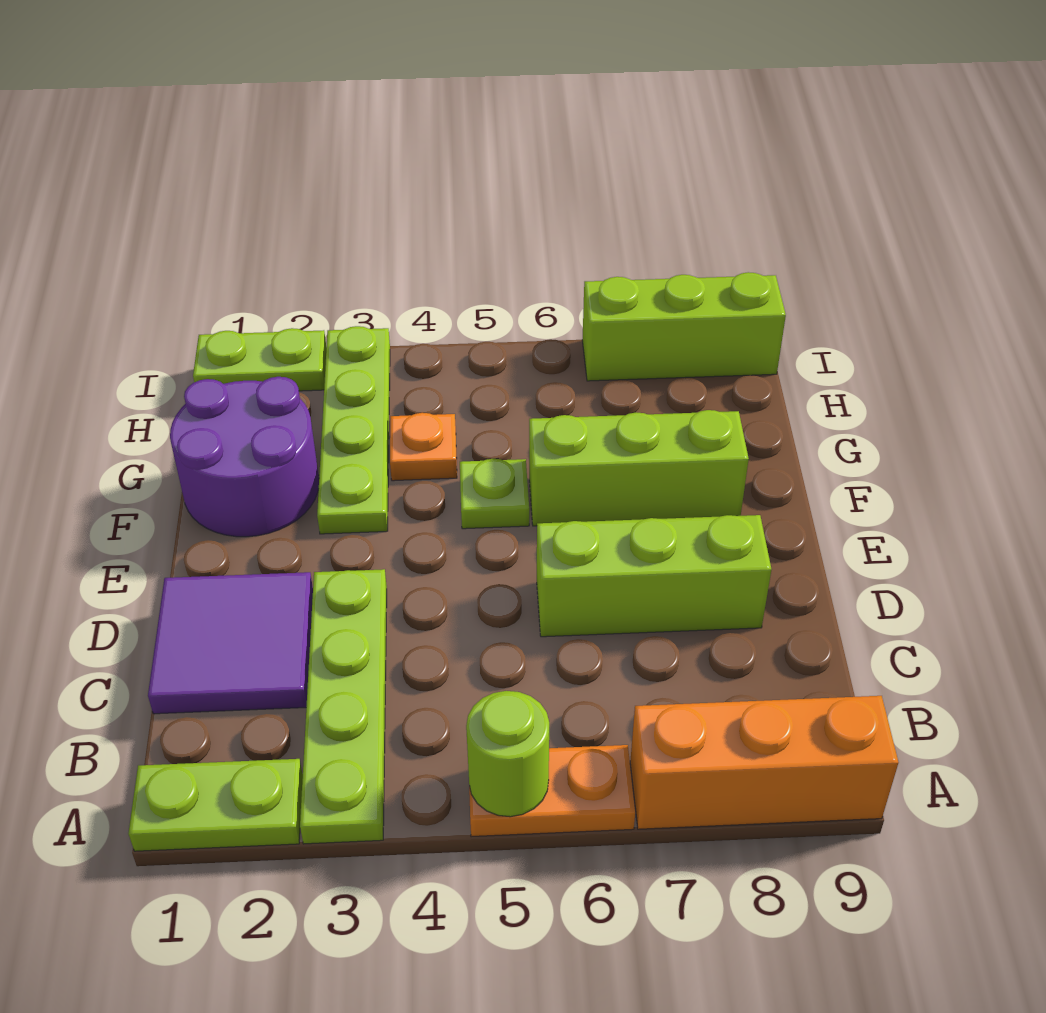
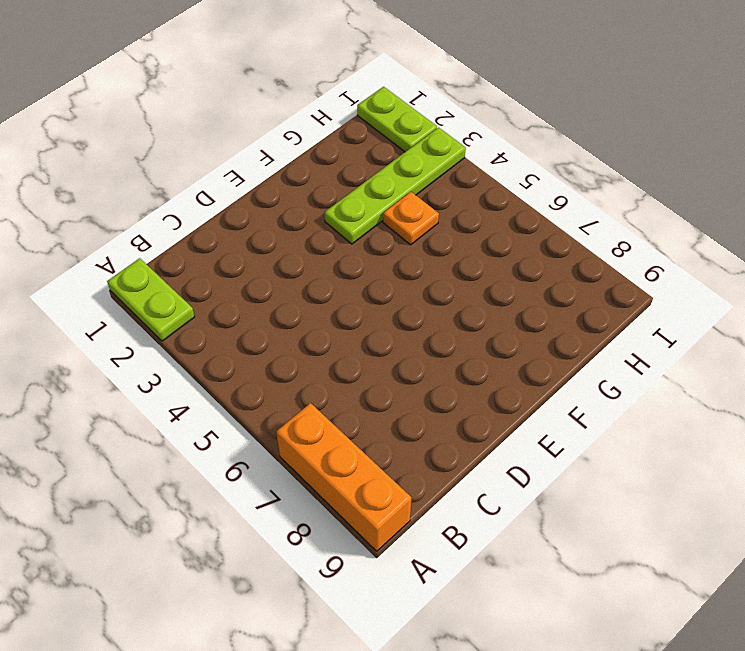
none -> lime plate A3:D3 level 1
none -> orange plate A5:A6 level 1
none -> purple tile C1:D2 level 1

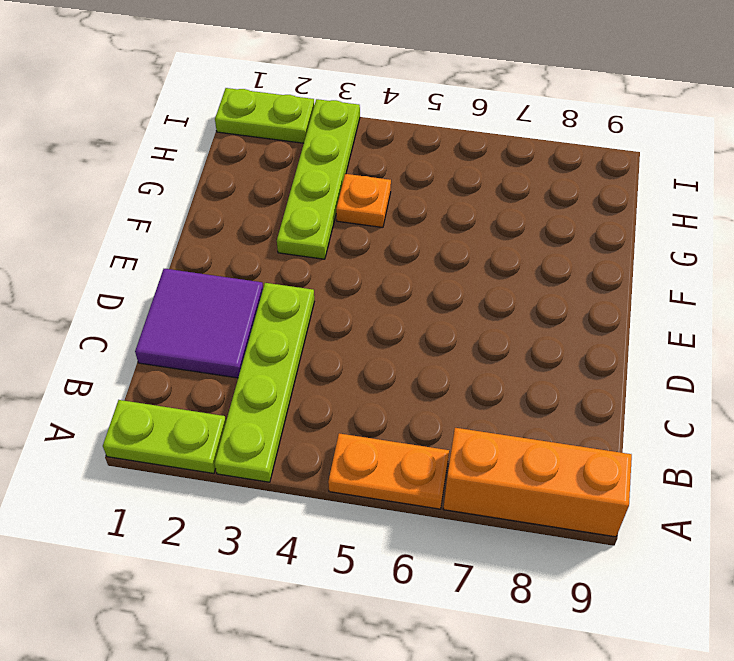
none -> lime brick D6:D8 level 1
none -> purple round brick F1:G2 level 1
none -> lime plate F5 level 1

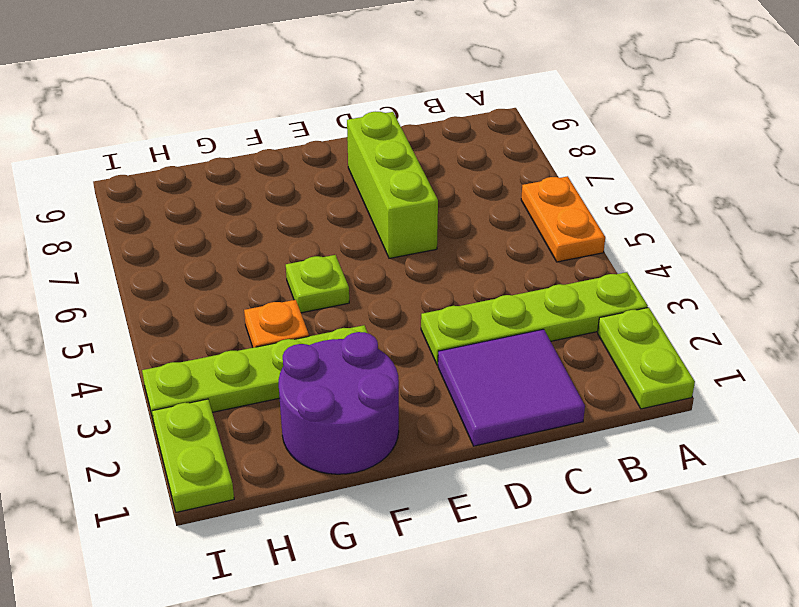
none -> orange brick A7:A9 level 1
none -> lime brick F6:F8 level 1
none -> lime brick I7:I9 level 1

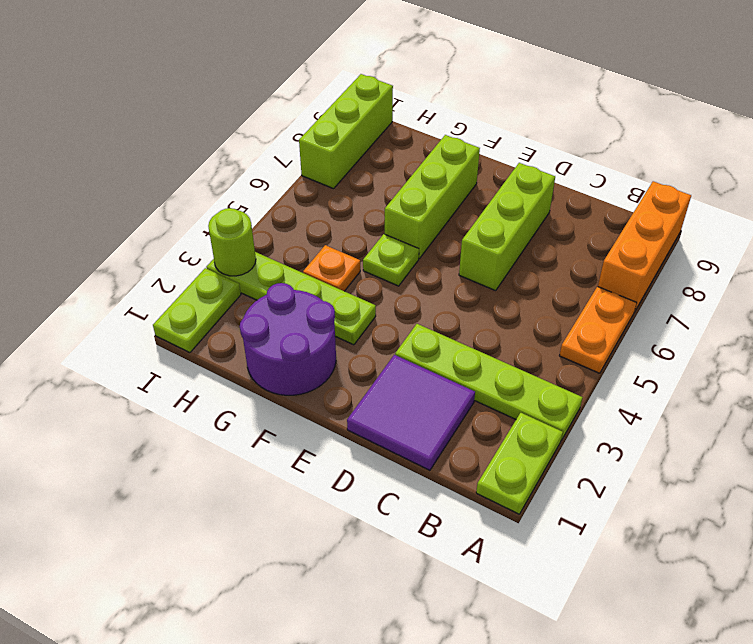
lime round brick I3 level 2 -> lime round brick A5 level 2

